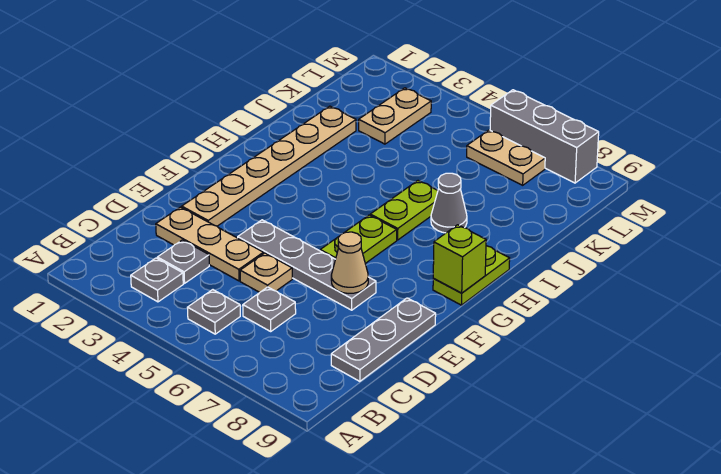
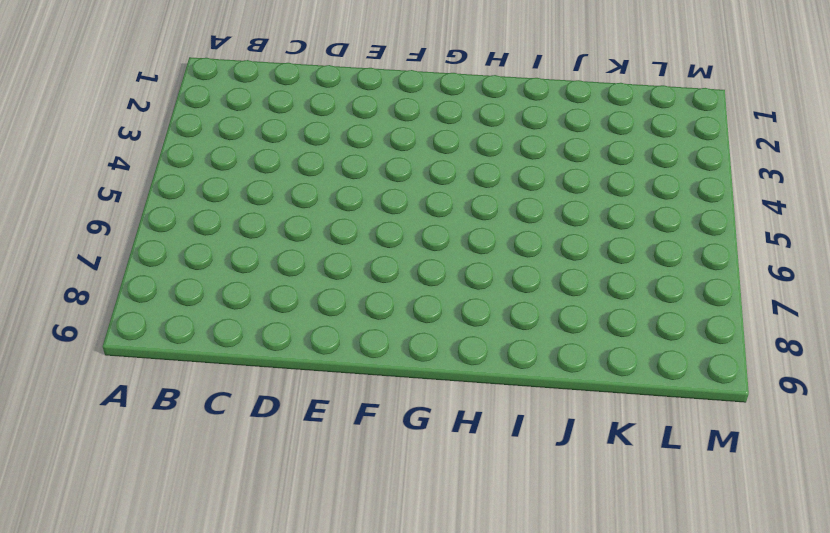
none -> grey plate B3 level 1
none -> grey plate B5 level 1
none -> grey plate C3 level 1

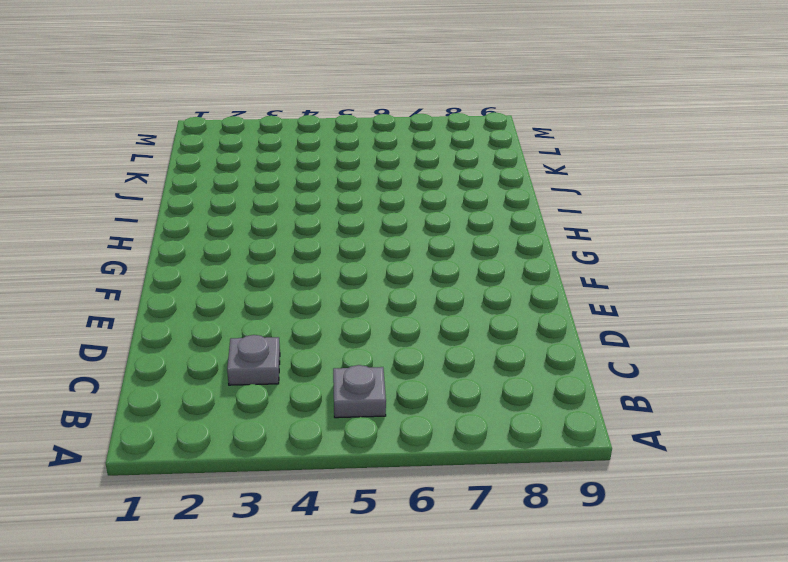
none -> grey plate B3 level 1
none -> grey plate C6 level 1
none -> grey plate C9:E9 level 1

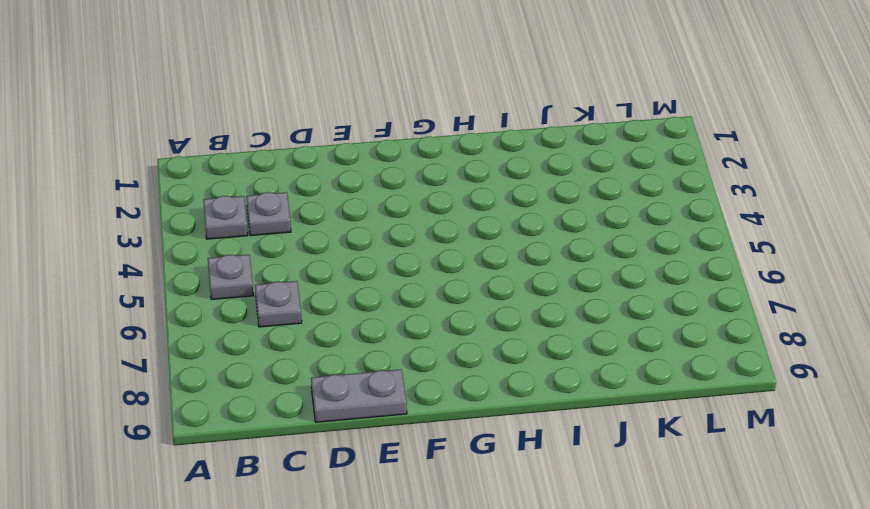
grey plate D9:E9 level 1 -> grey plate C9:E9 level 1
none -> tan plate D2:D4 level 1
none -> tan plate D5 level 1
none -> tan plate E2:J2 level 1

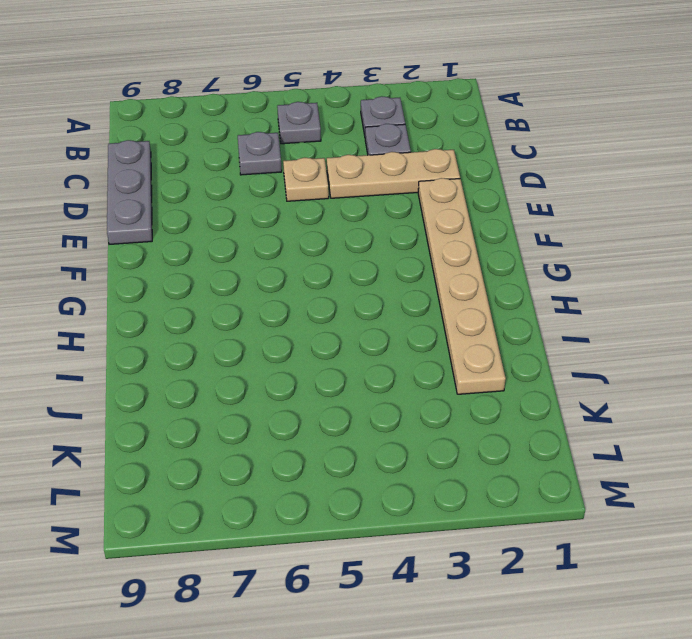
none -> grey plate E4:E7 level 1
none -> lime plate F6:G6 level 1
none -> lime plate G9:H9 level 1

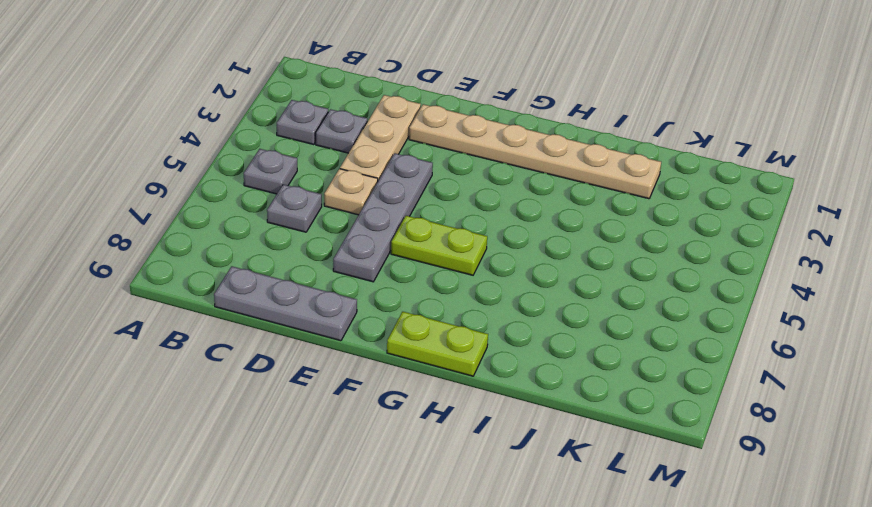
none -> lime plate H6:I6 level 1
none -> grey cone I7 level 1
none -> tan plate K3:L3 level 1

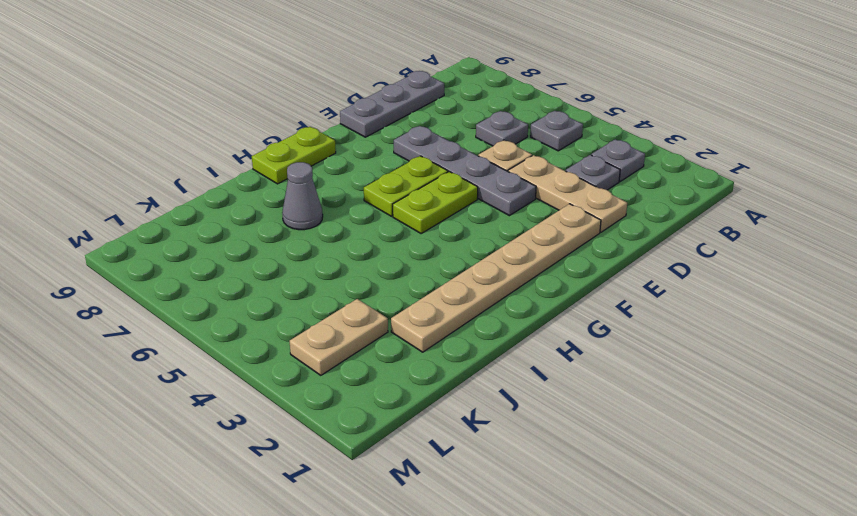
lime plate F5:G5 level 1 -> lime plate H6:I6 level 1
none -> tan plate L6:L7 level 1
none -> grey brick M6:M8 level 1
none -> tan cone E7 level 2

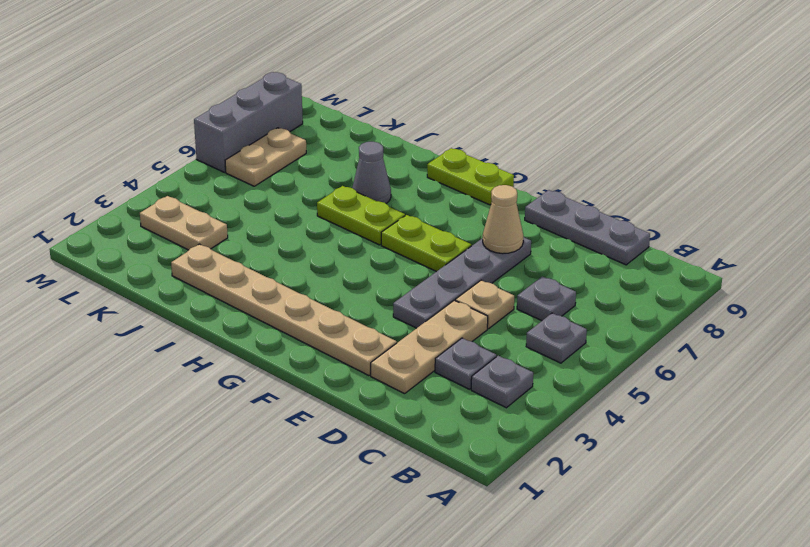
none -> lime brick G9 level 2

